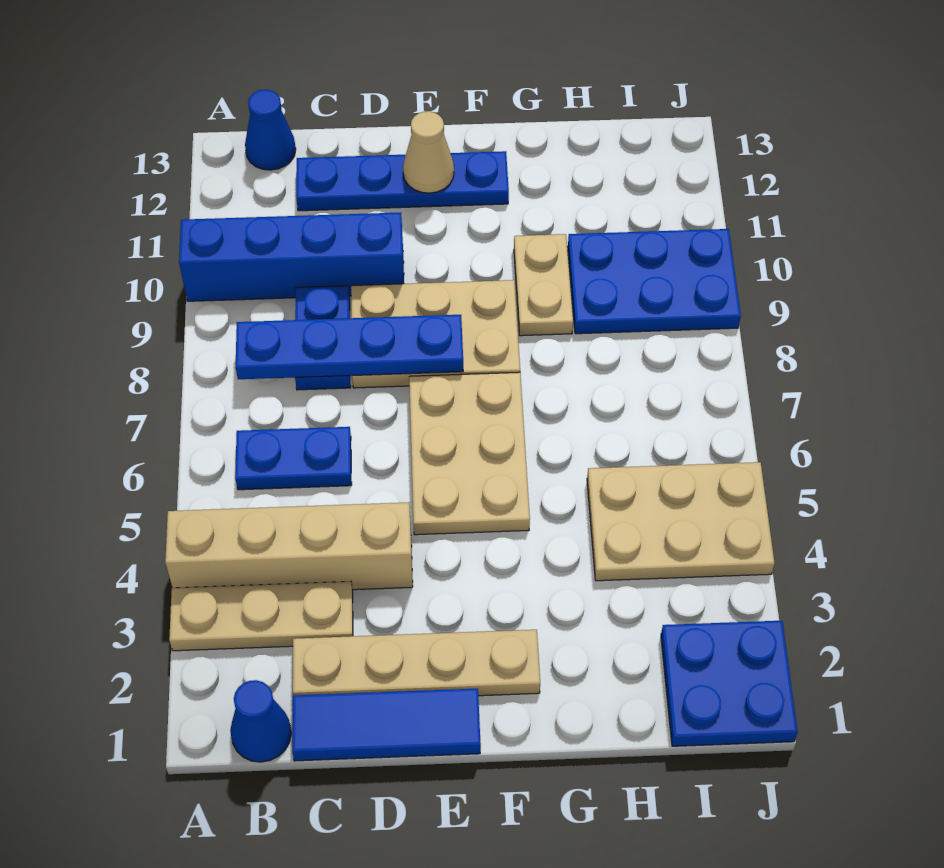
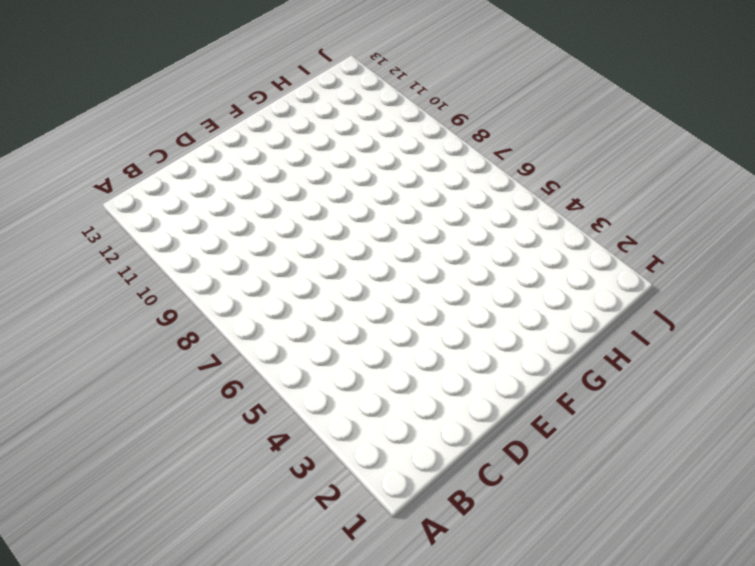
none -> tan plate A3:C3 level 1
none -> tan brick A4:D4 level 1
none -> blue brick A10:D10 level 1

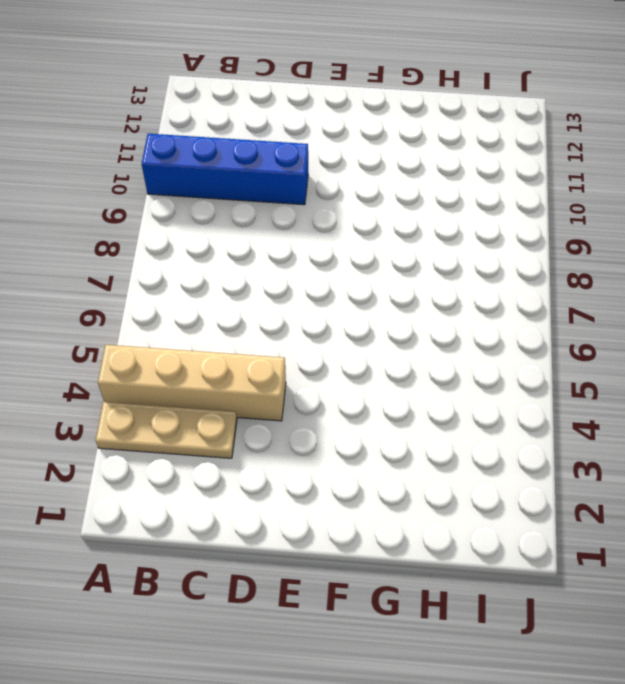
none -> blue cone B1 level 1
none -> blue plate B6:C6 level 1
none -> blue cone B13 level 1

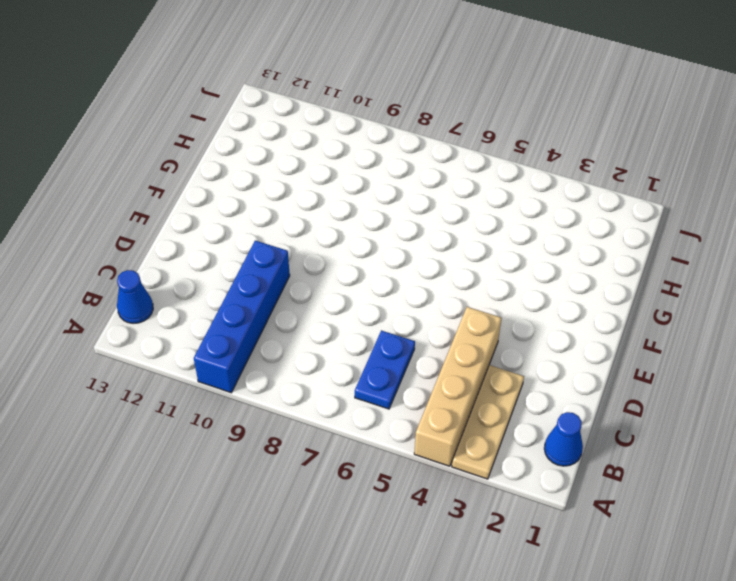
none -> blue tile C1:E1 level 1
none -> tan plate C2:F2 level 1
none -> blue plate C8:C9 level 1

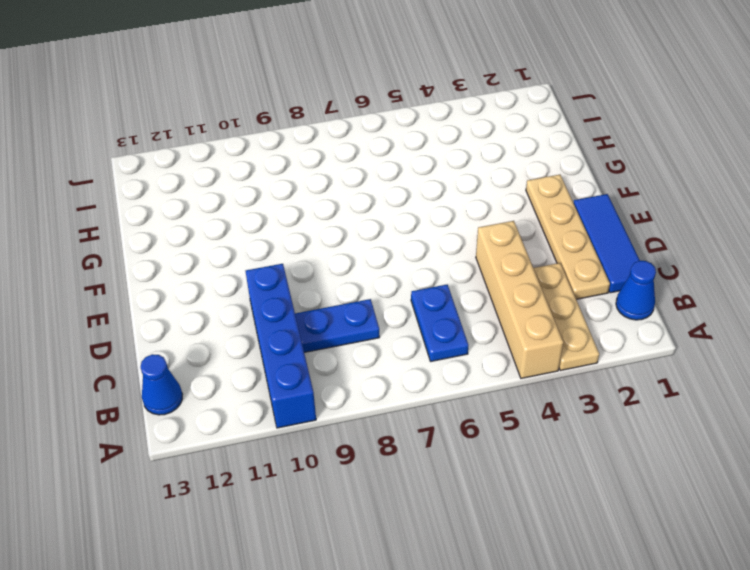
none -> blue plate C12:F12 level 1
none -> tan plate D8:F9 level 1
none -> tan plate E5:F7 level 1

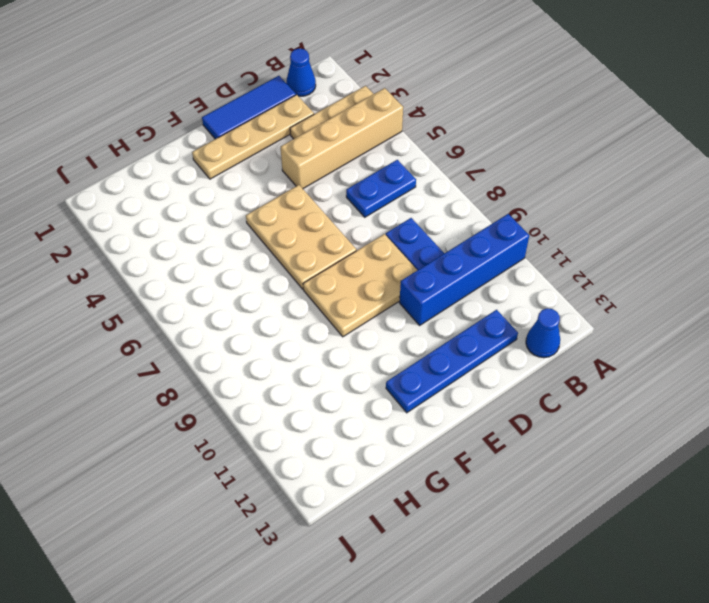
none -> tan plate G9:G10 level 1
none -> tan plate H4:J5 level 1
none -> blue plate H9:J10 level 1

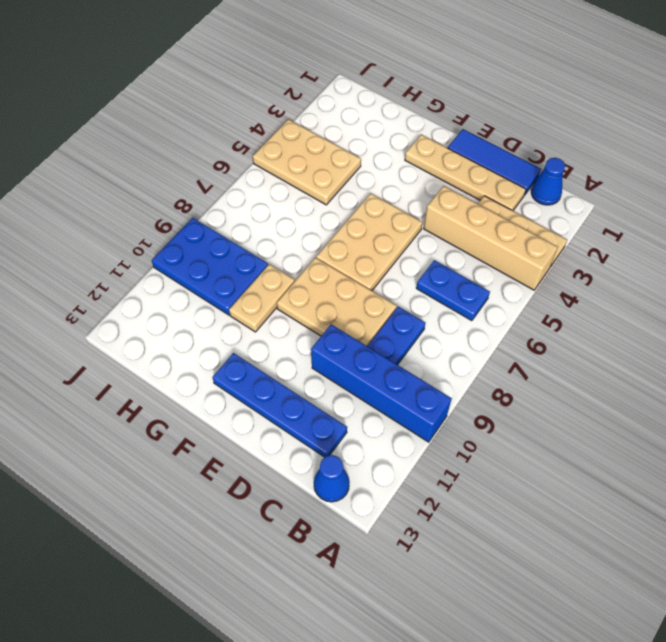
none -> blue plate I1:J2 level 1
none -> blue plate B8:E8 level 2
none -> tan cone E12 level 2

